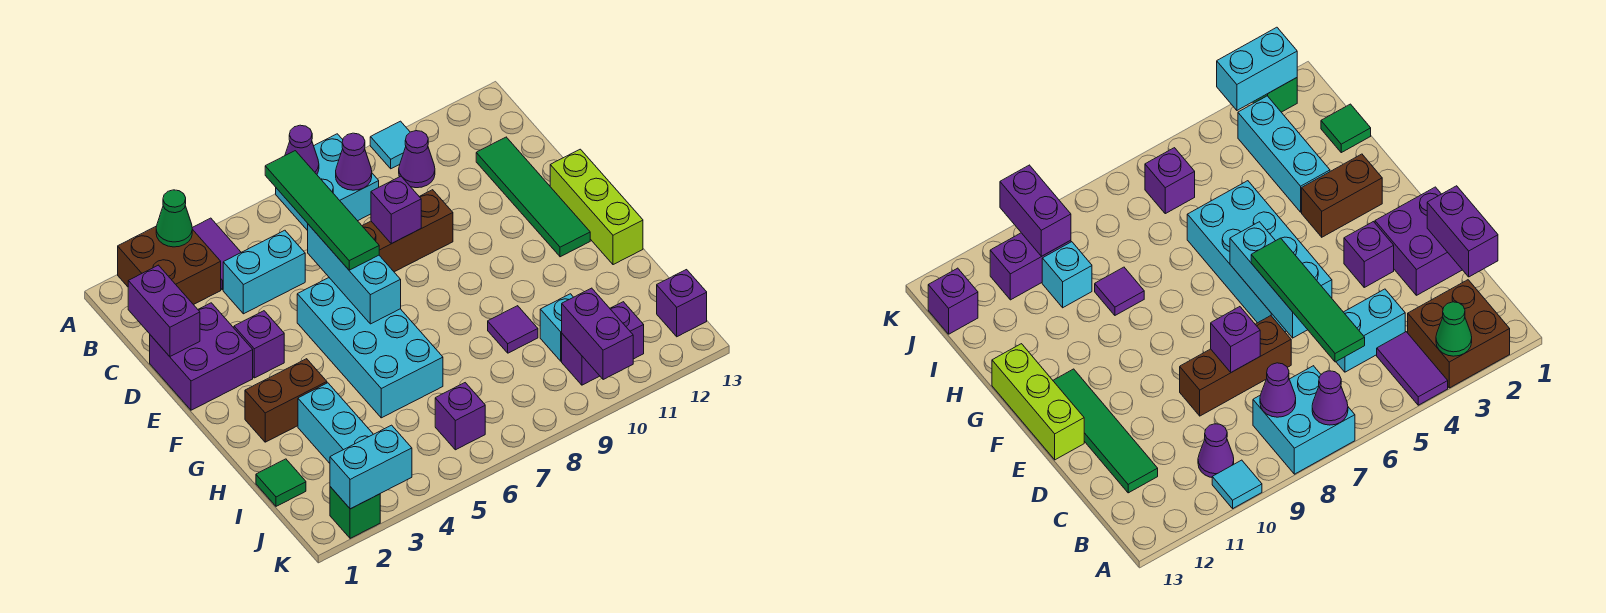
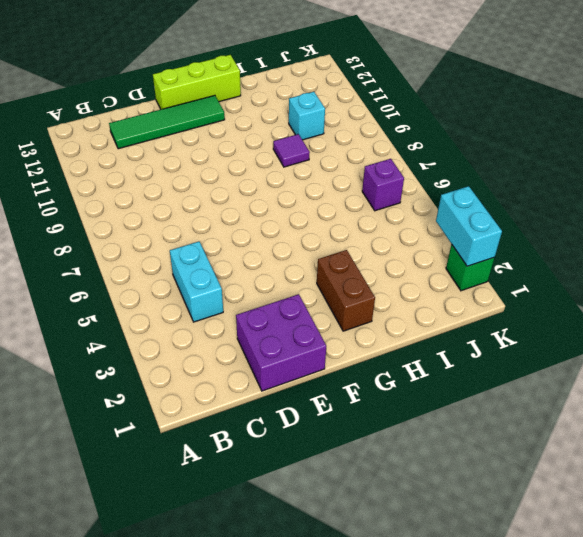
none -> brown brick A2:B3 level 1
none -> purple tile A4:B4 level 1
none -> cyan brick A7:B8 level 1
none -> cyan tile A10 level 1

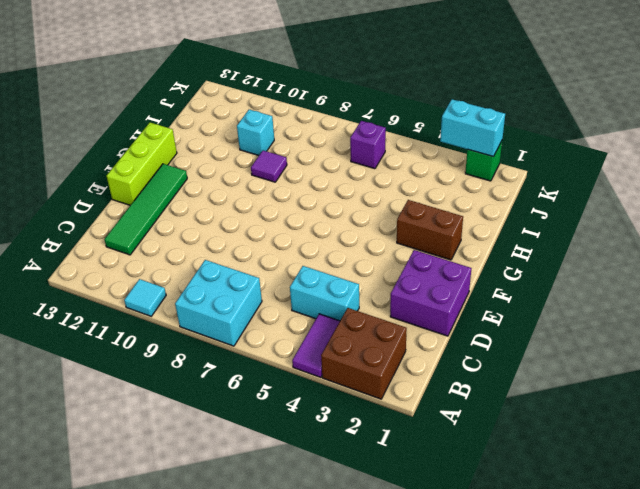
none -> purple cone B10 level 1
none -> brown brick D7:D9 level 1
none -> purple brick E3 level 1
none -> cyan brick E5:H6 level 1

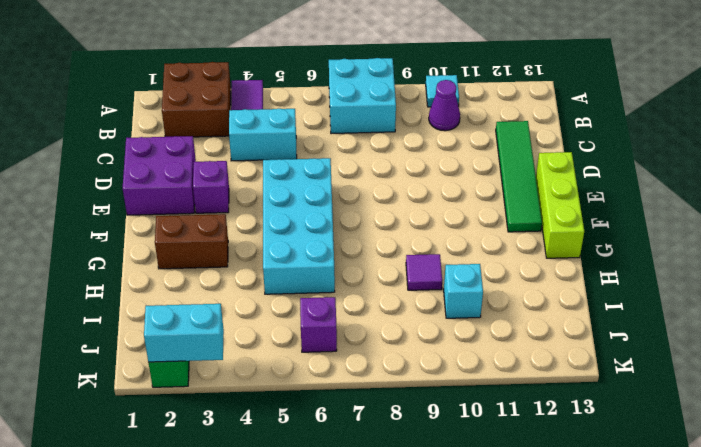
none -> brown brick D7:D9 level 1
none -> cyan brick H3:J3 level 1
none -> green tile I1 level 1
none -> purple brick J10:J11 level 1

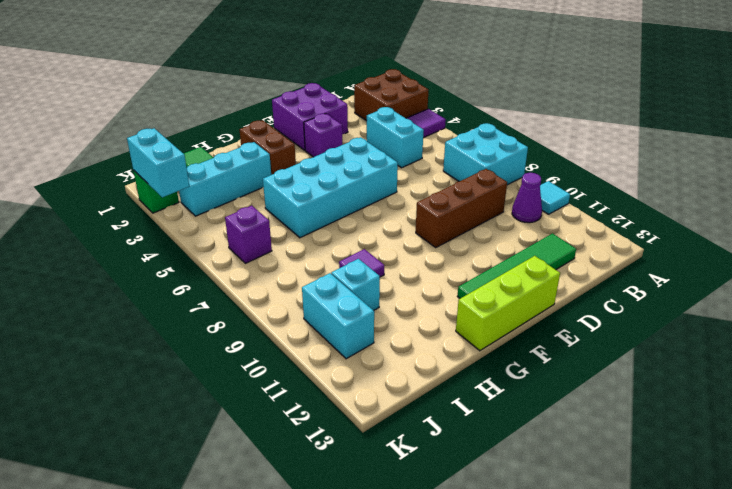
brown brick C9:E9 level 1 -> brown brick D7:D9 level 1
cyan brick J10:J11 level 1 -> purple brick J10:J11 level 1
none -> purple brick J13 level 1
none -> green cone A3 level 2
none -> purple cone A7 level 2
none -> purple cone B8 level 2

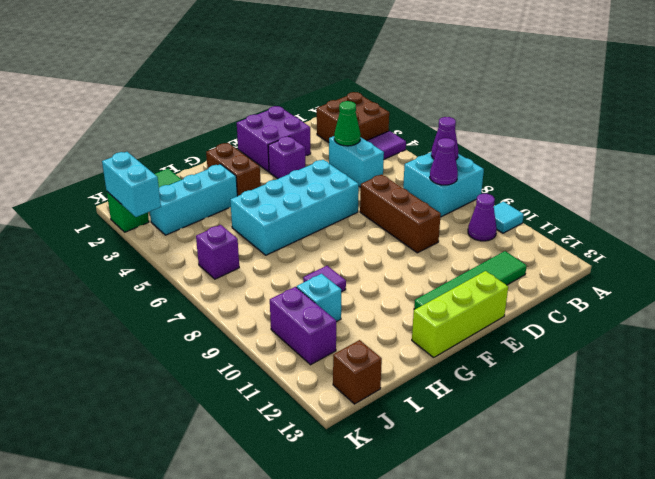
green cone C4 level 2 -> green cone A3 level 2
brown brick J13 level 1 -> purple brick J13 level 1
none -> purple brick C1:D1 level 2
none -> cyan brick D6:F6 level 2
none -> purple brick D8 level 2
none -> purple brick J10:K10 level 2

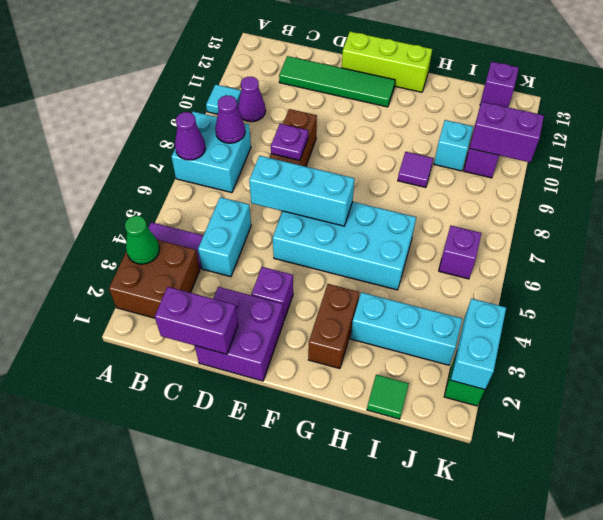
purple plate D8 level 2 -> purple brick D8 level 2
none -> green tile B6:E6 level 3

